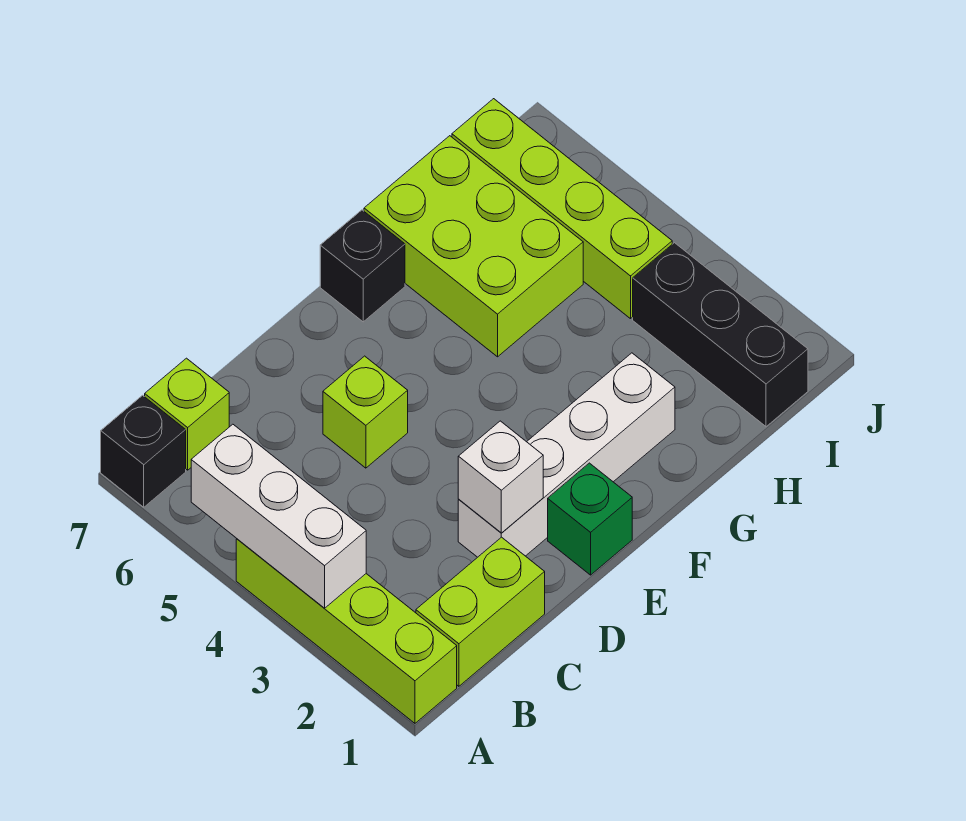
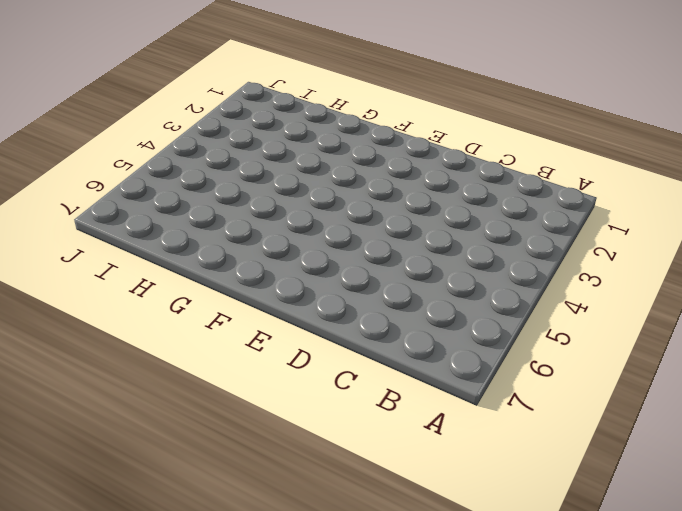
none -> lime brick A1:A4 level 1
none -> black brick A7 level 1
none -> lime brick B1:C1 level 1

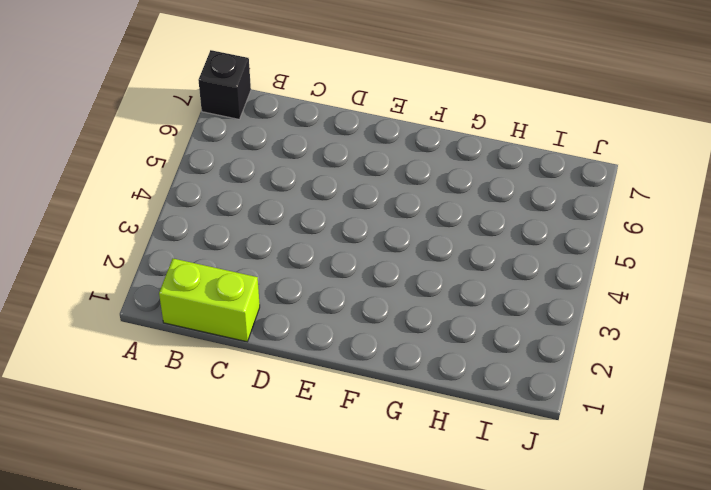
none -> lime brick A1:A4 level 1
none -> lime brick B7 level 1
none -> white brick D2:G2 level 1

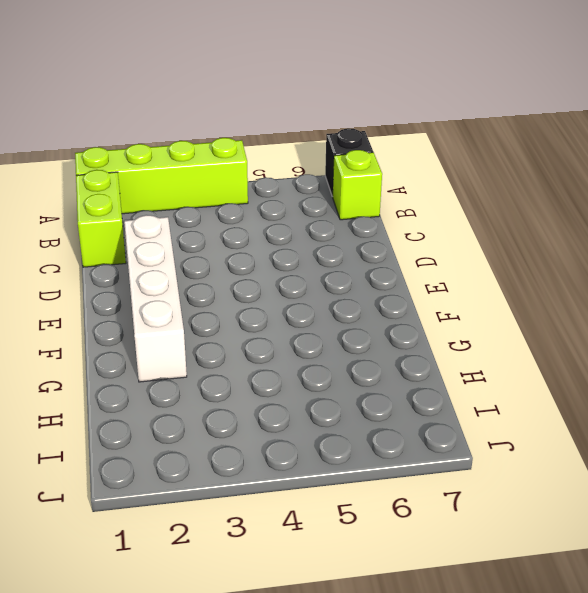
none -> lime brick D5 level 1
none -> green brick E1 level 1
none -> black brick F7 level 1

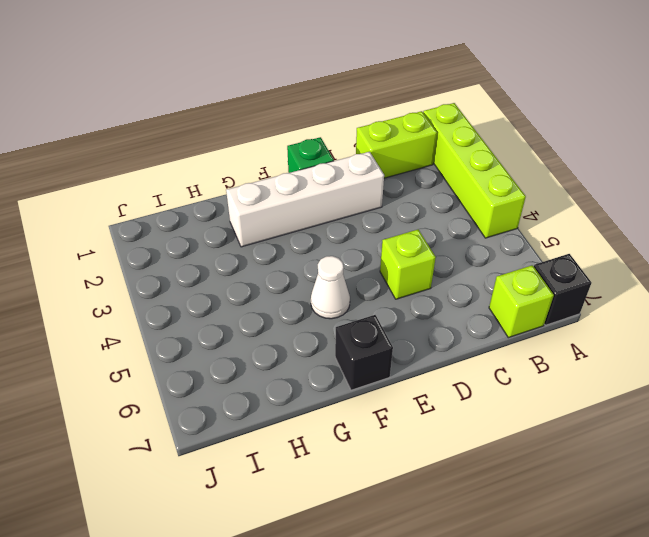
white cone F5 level 1 -> none
none -> lime brick G5:H7 level 1
none -> black brick I1:I3 level 1
none -> lime brick I4:I7 level 1

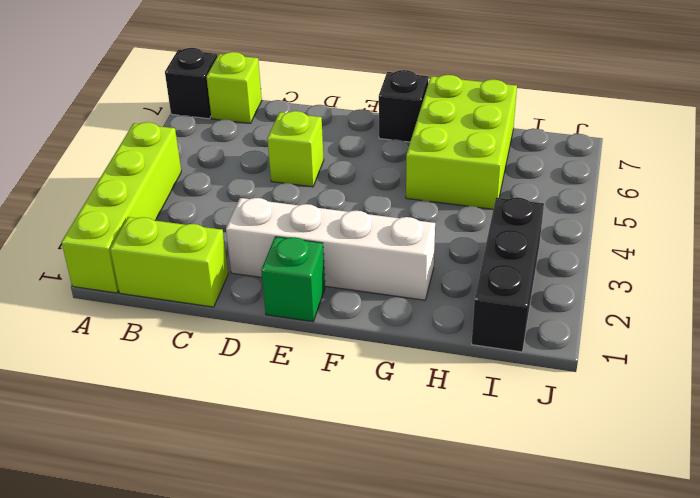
none -> lime brick I4:I7 level 1
none -> white brick A3:A5 level 2
none -> white brick D2 level 2

